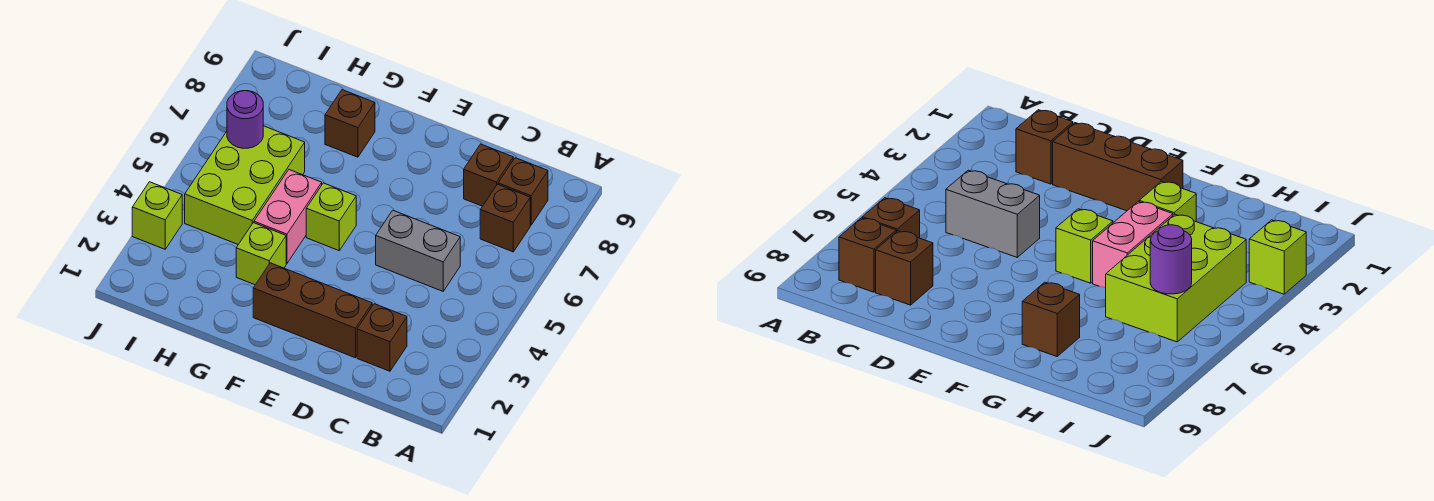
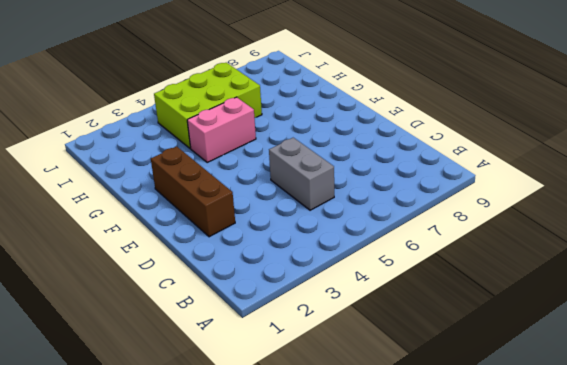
none -> brown brick B7 level 1
none -> brown brick B8 level 1
none -> brown brick C2 level 1

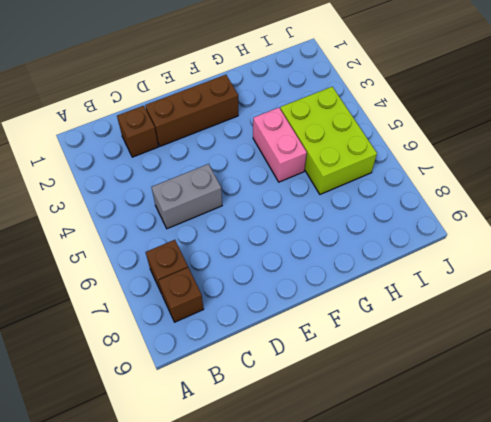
none -> brown brick C8 level 1
none -> lime brick F5 level 1
none -> lime brick G3 level 1

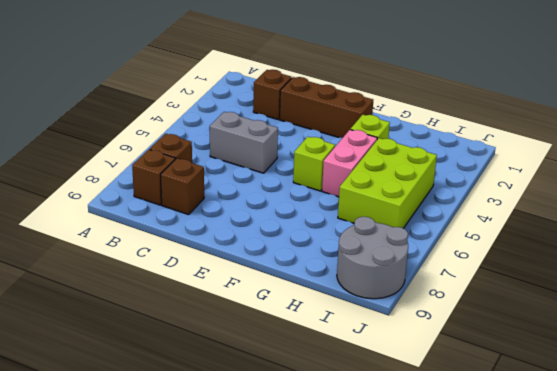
grey round brick I8:J9 level 1 -> none
none -> brown brick G8 level 1
none -> lime brick J3 level 1
none -> purple round brick I6 level 2

